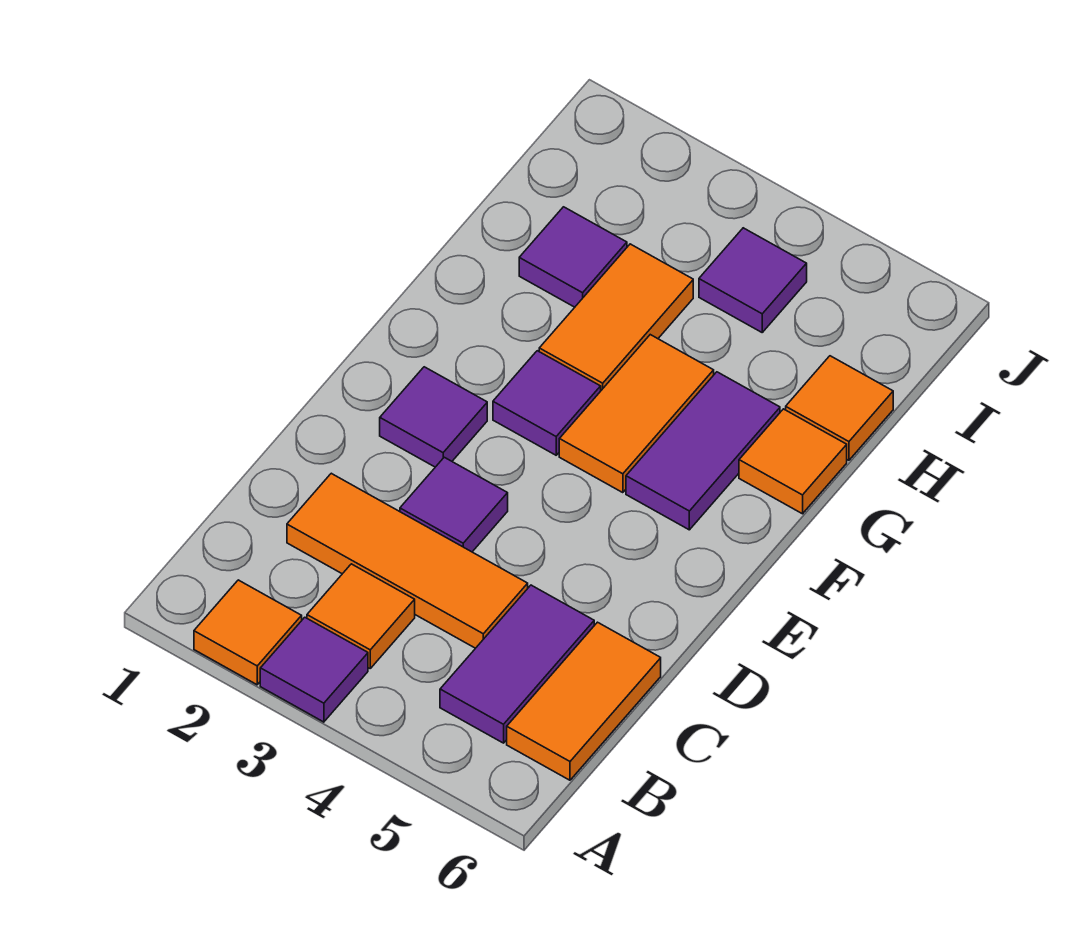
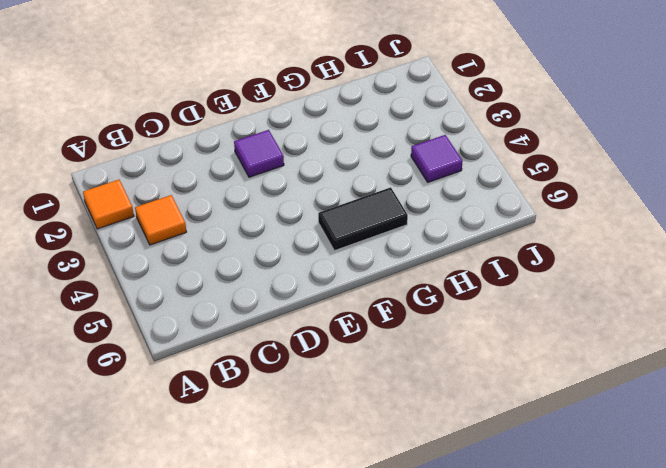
black tile F5:G5 level 1 -> purple tile F5:G5 level 1
none -> purple tile A3 level 1
none -> purple tile B5:C5 level 1
none -> orange tile B6:C6 level 1

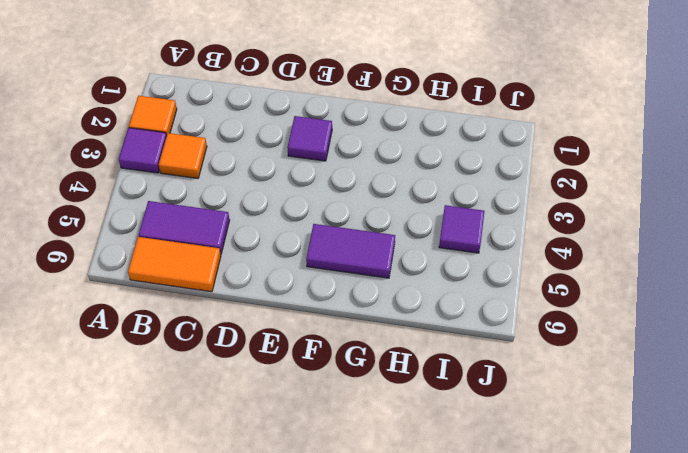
none -> orange tile C2:C4 level 1
none -> purple tile D3 level 1
none -> purple tile F3 level 1

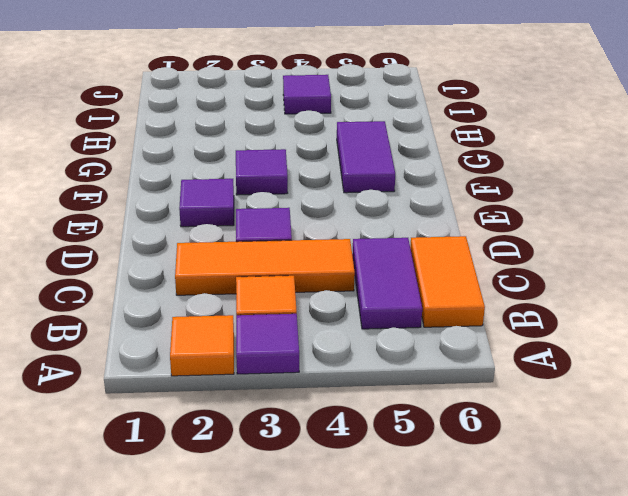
none -> orange tile F4:G4 level 1
none -> orange tile G3:H3 level 1
none -> orange tile G6 level 1

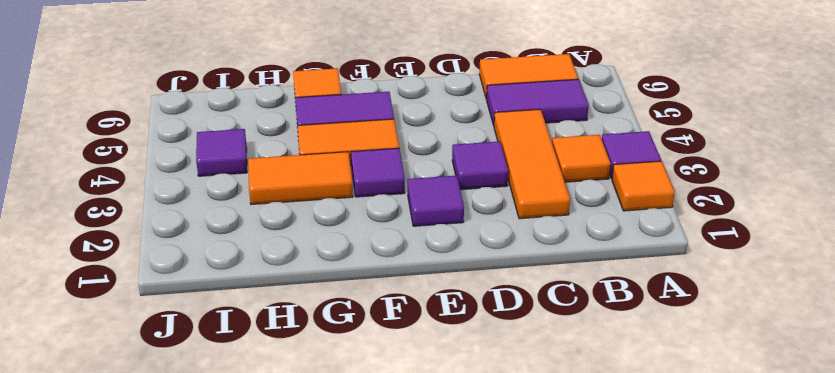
none -> purple tile H2 level 1
none -> orange tile H6 level 1

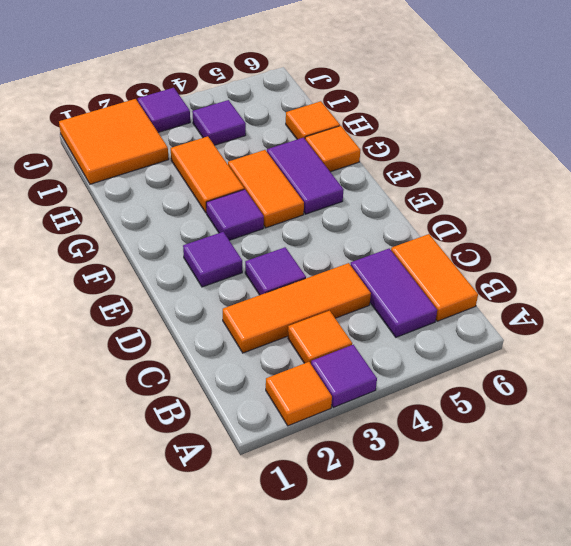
orange tile I1:J2 level 1 -> none
purple tile J3 level 1 -> purple tile H2 level 1

